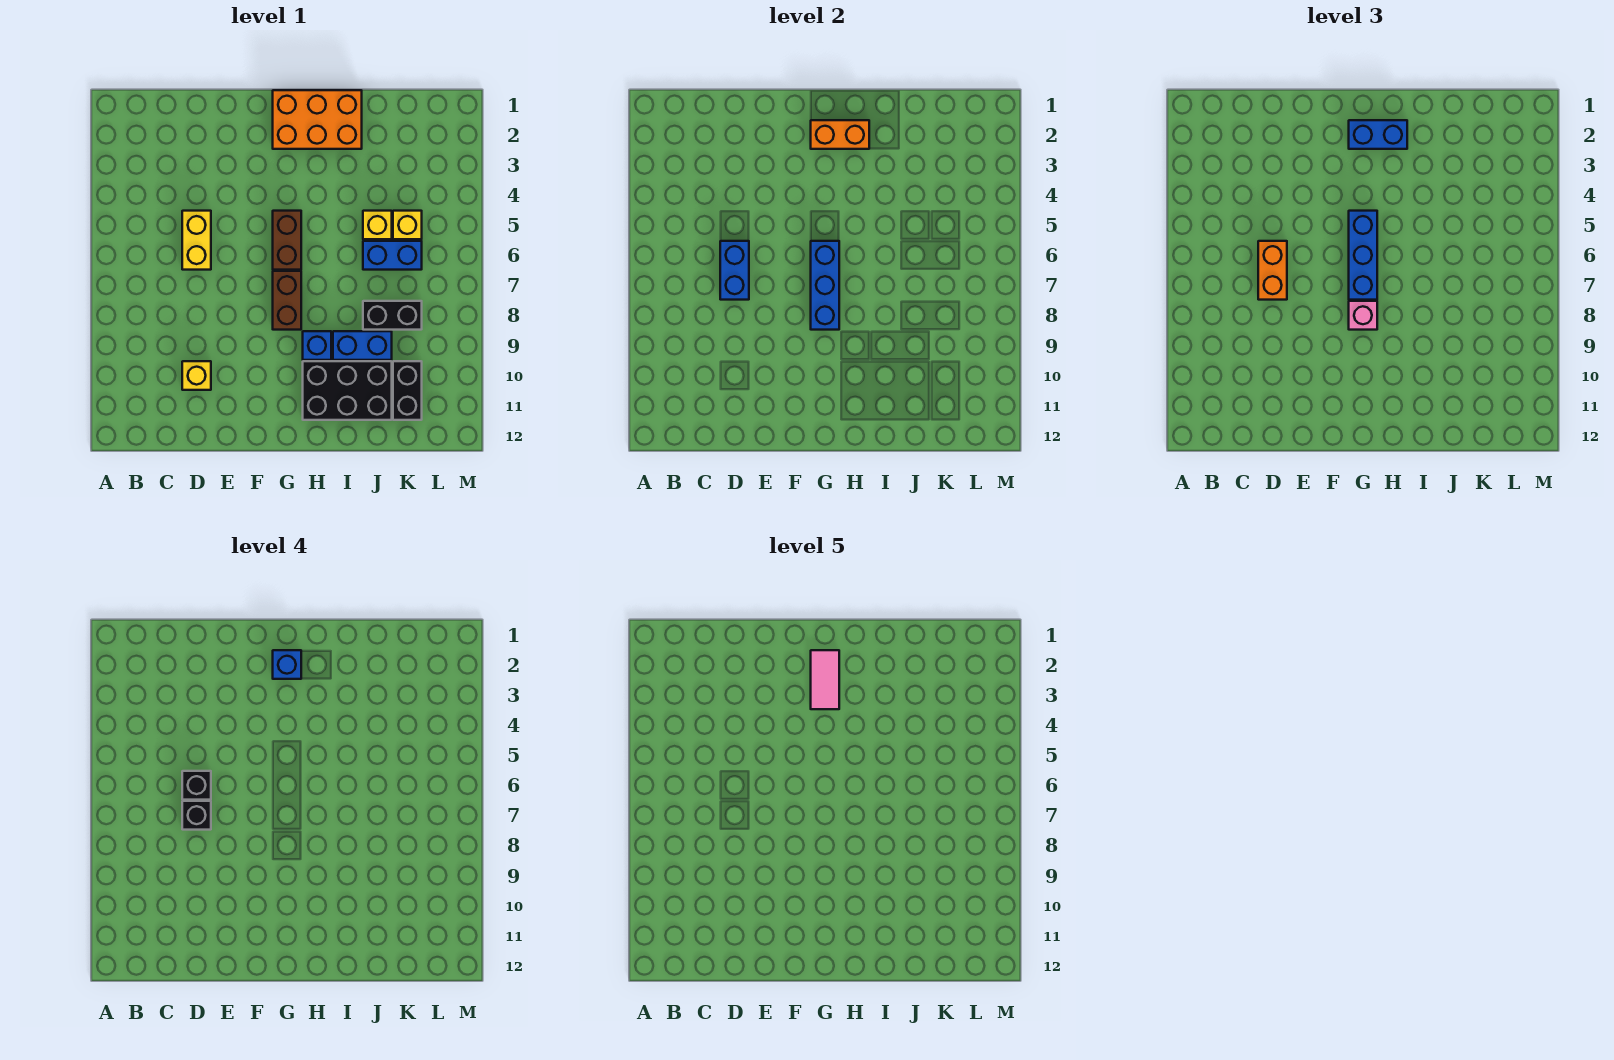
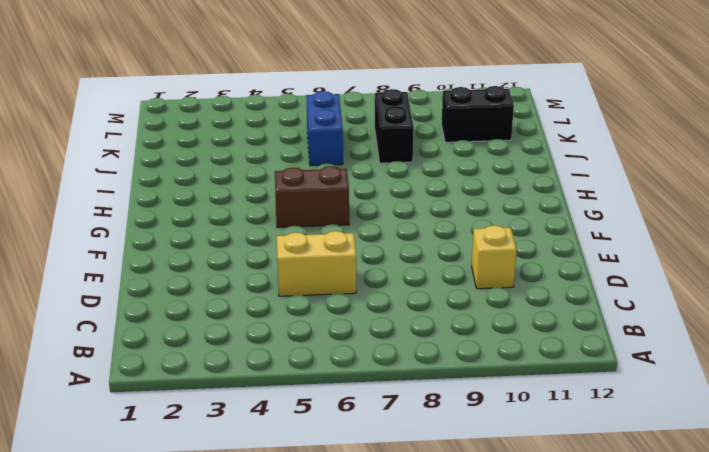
none -> orange brick G1:I2 level 1
none -> brown brick G7:G8 level 1
none -> blue brick H9 level 1

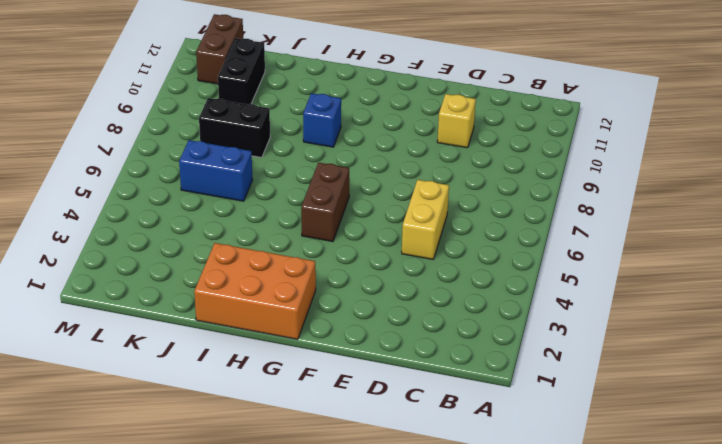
brown brick L11:L12 level 1 -> brown brick G7:G8 level 1
none -> black brick H10:J11 level 1
none -> blue brick I9:J9 level 1
none -> yellow brick J5 level 1

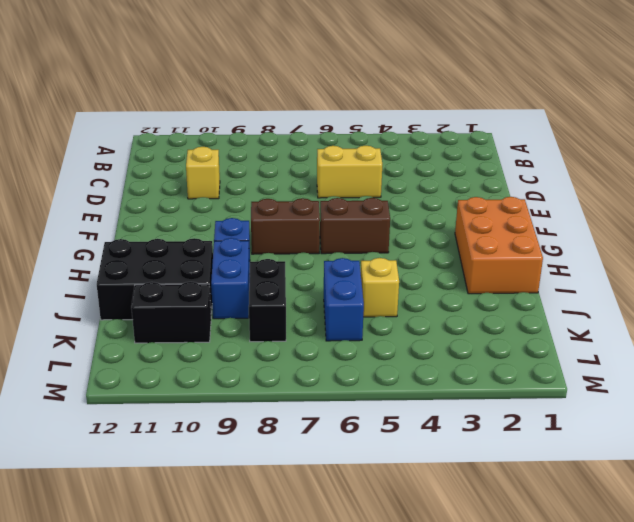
black brick I10:J12 level 1 -> black brick H10:J11 level 1
none -> yellow brick K5 level 1
none -> blue brick D6:D7 level 2
none -> orange brick G2:H2 level 2

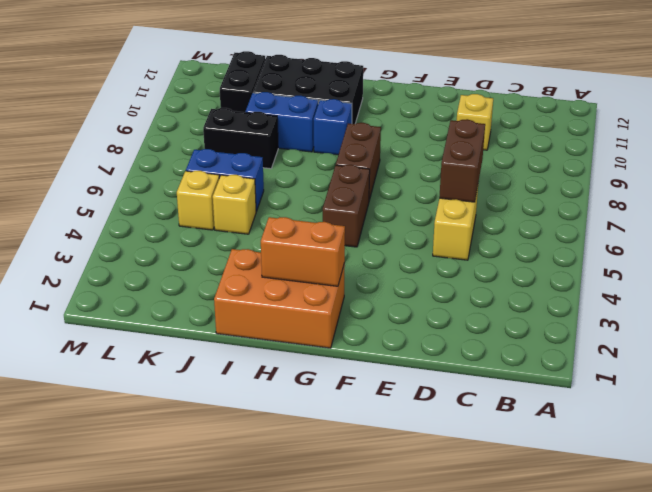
brown brick D6:D7 level 2 -> blue brick D6:D7 level 2
none -> blue brick G6:G8 level 2
none -> orange brick D6:D7 level 3
none -> blue brick G2:H2 level 3

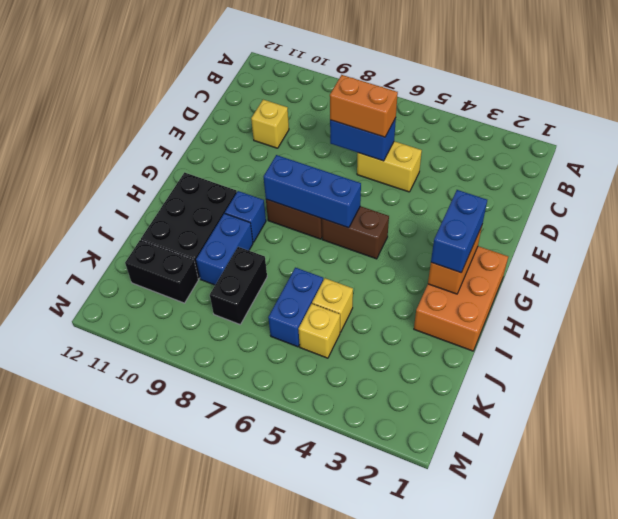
none -> blue brick G5:G7 level 3
none -> pink brick G8 level 3
none -> black brick D6 level 4

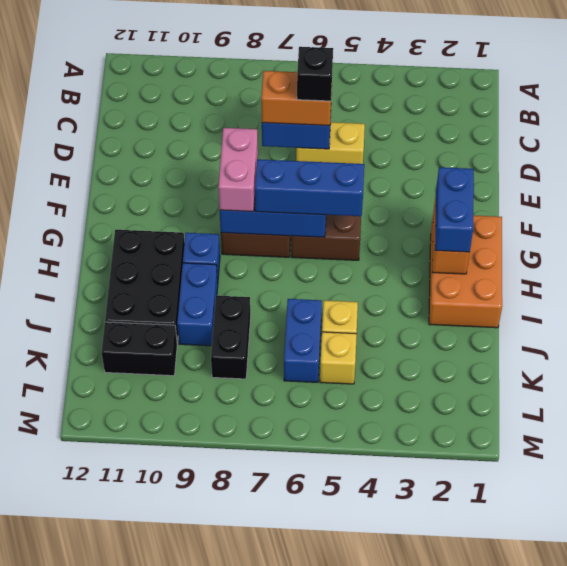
pink brick F8:G8 level 3 -> pink brick G8 level 3
none -> yellow brick D10 level 1
none -> black brick D7 level 4
none -> blue brick G2 level 4

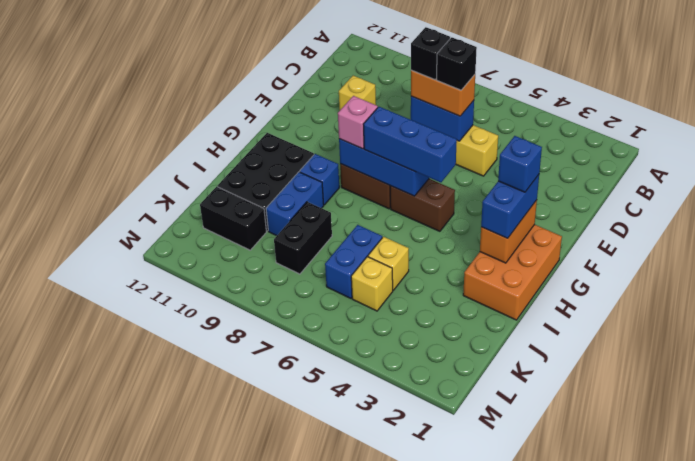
none -> pink tile G2:G3 level 5

